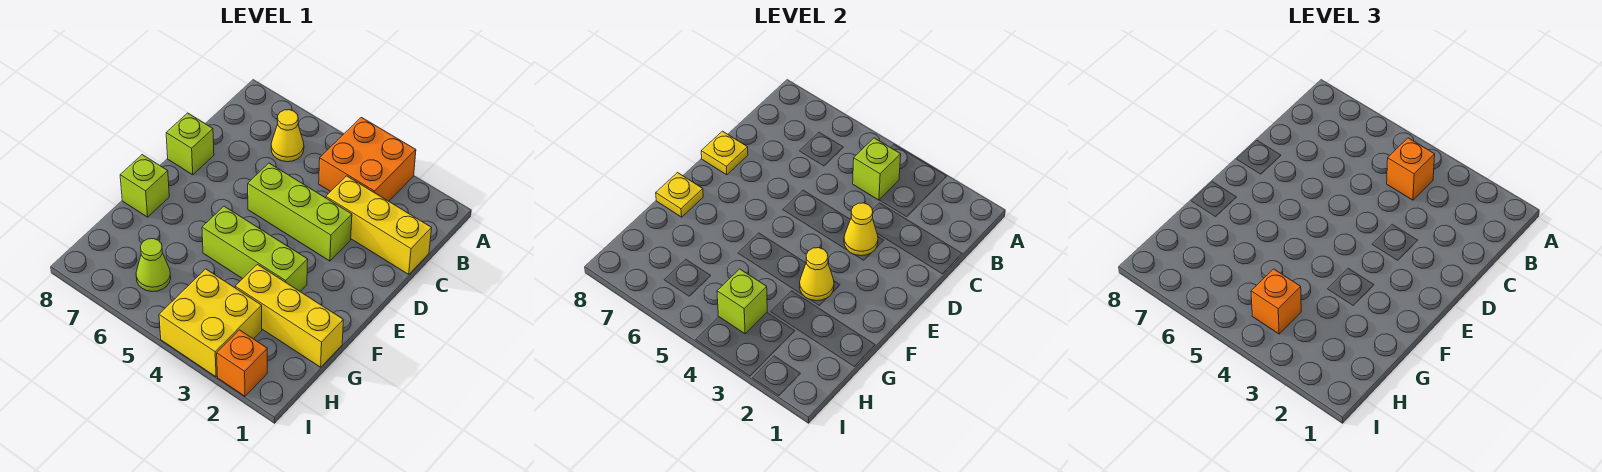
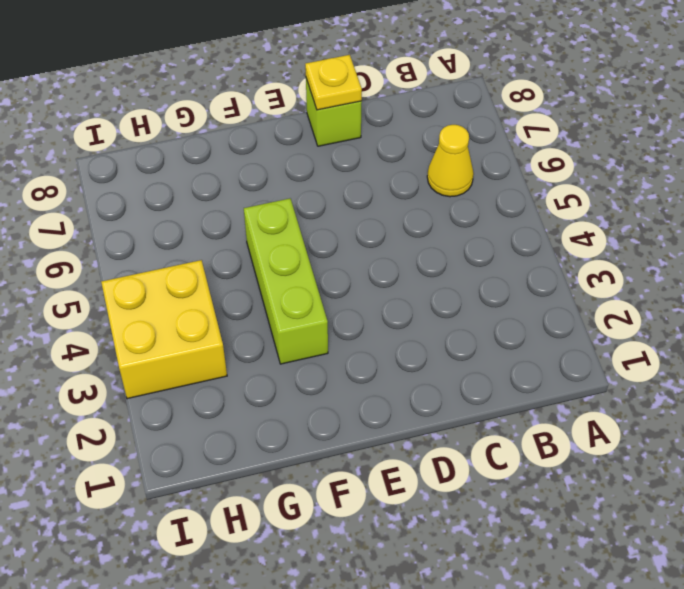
none -> orange brick A3:B4 level 1
none -> yellow brick C1:C3 level 1
none -> lime brick D3:D5 level 1

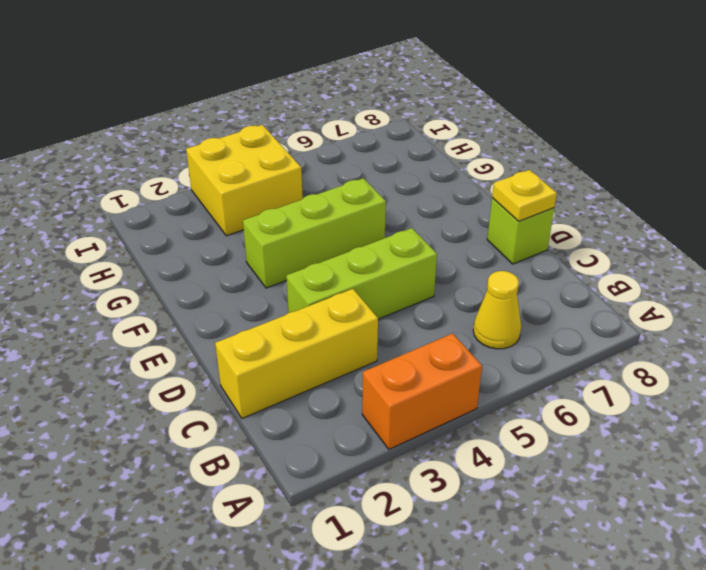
orange brick A3:A4 level 1 -> orange brick A3:B4 level 1
none -> lime brick F8 level 1
none -> yellow brick G1:G3 level 1
none -> lime cone H6 level 1

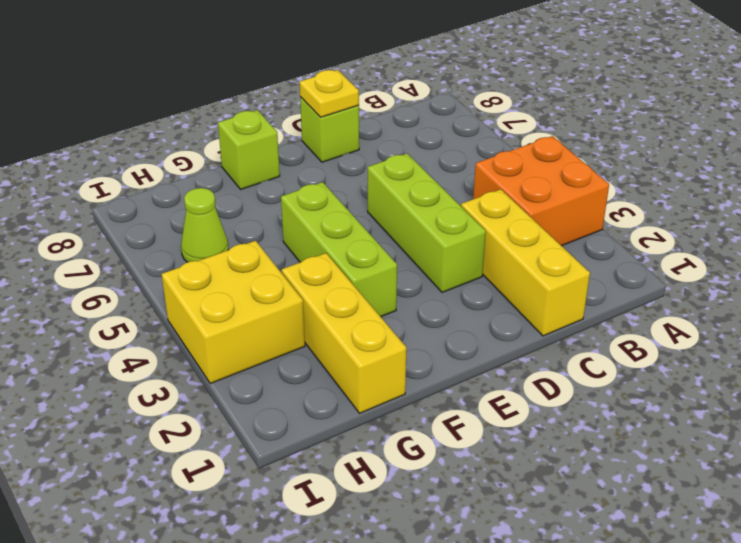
none -> yellow cone B6 level 1
none -> orange brick I2 level 1
none -> lime brick B4 level 2

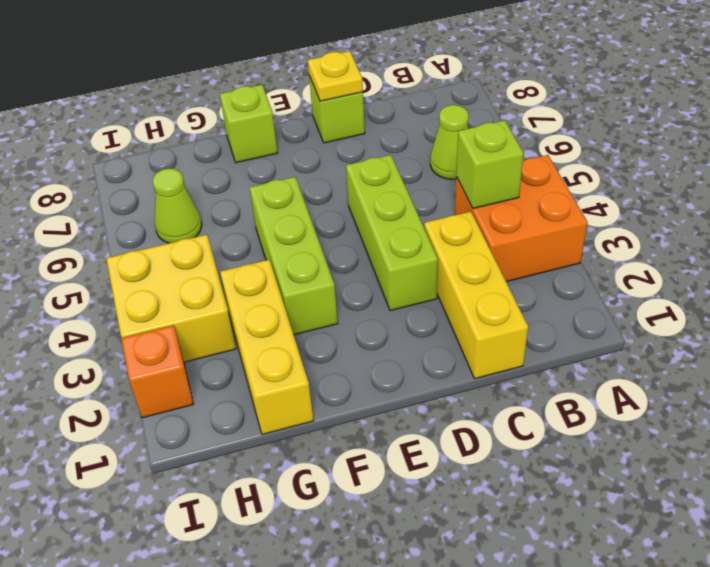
lime cone B6 level 1 -> yellow cone B6 level 1
none -> yellow cone D3 level 2
none -> yellow cone F3 level 2
none -> yellow plate F8 level 2

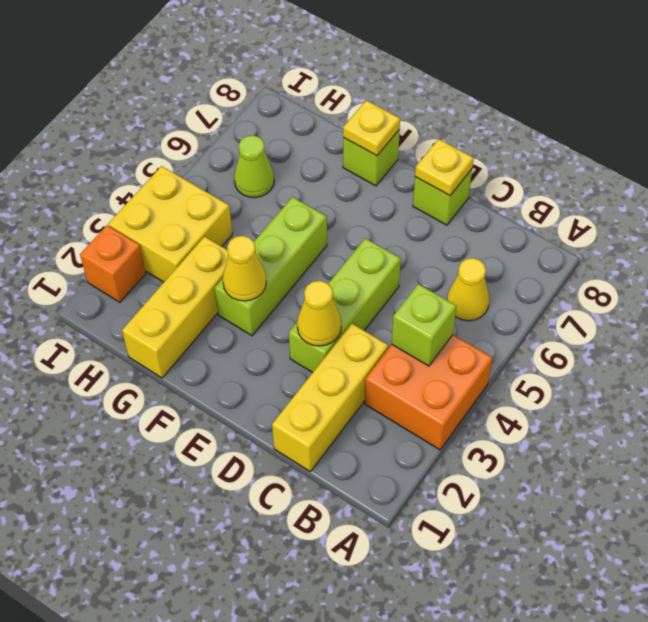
none -> lime brick H4 level 2
none -> orange brick B4 level 3
none -> orange brick H4 level 3

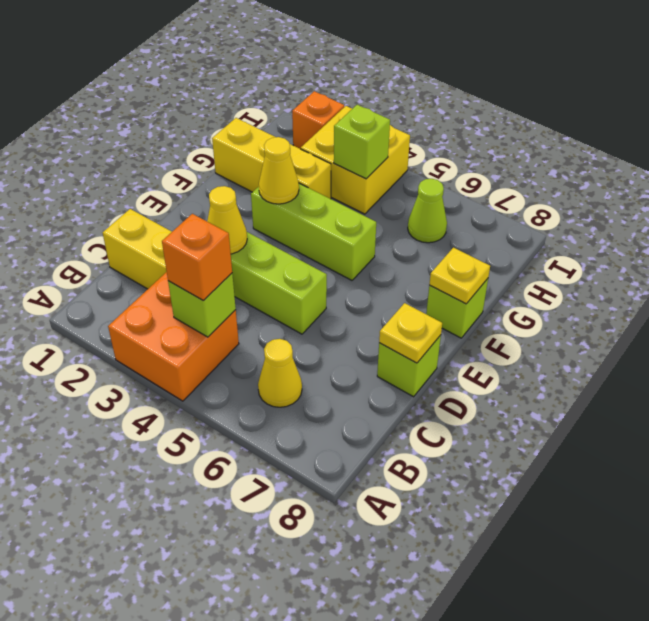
none -> orange brick H4 level 3

